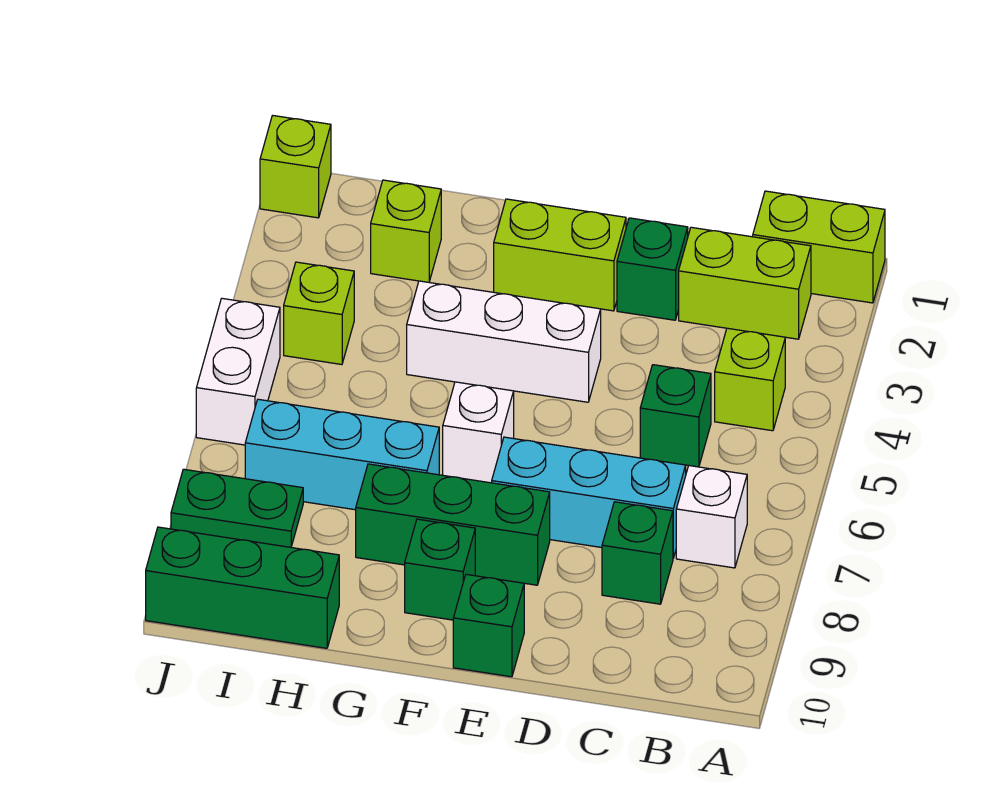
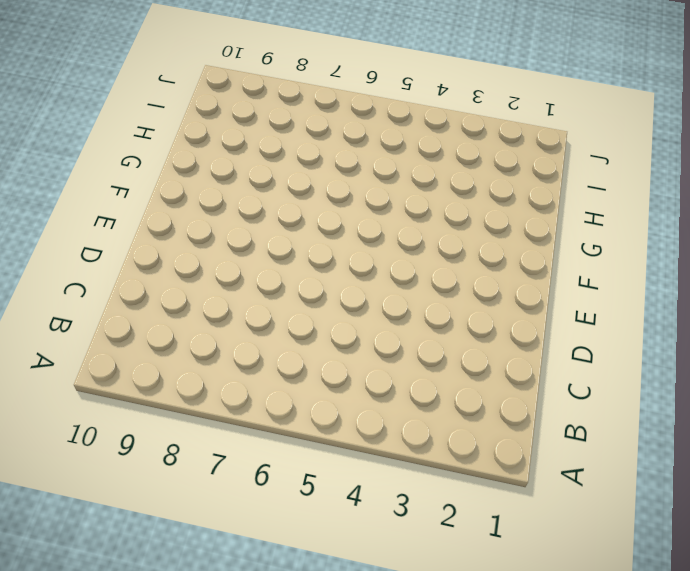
none -> lime brick A1:B1 level 1
none -> lime brick B2:C2 level 1
none -> lime brick B4 level 1

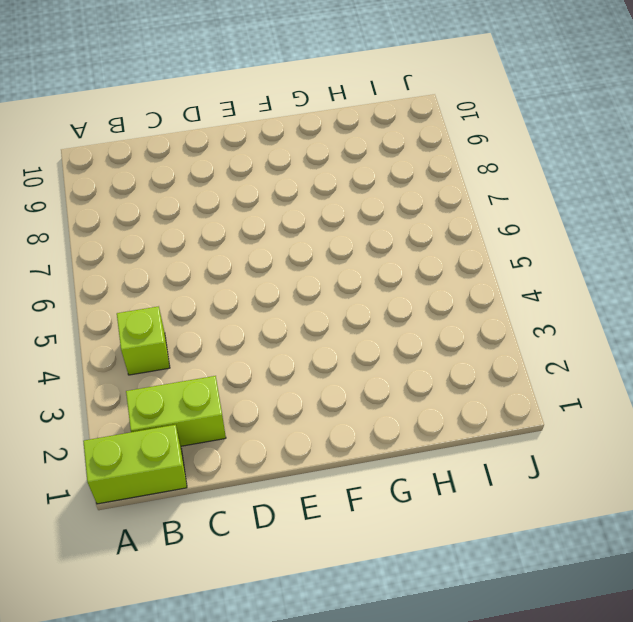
none -> white brick B7 level 1
none -> green brick C5 level 1
none -> cyan brick C7:E7 level 1

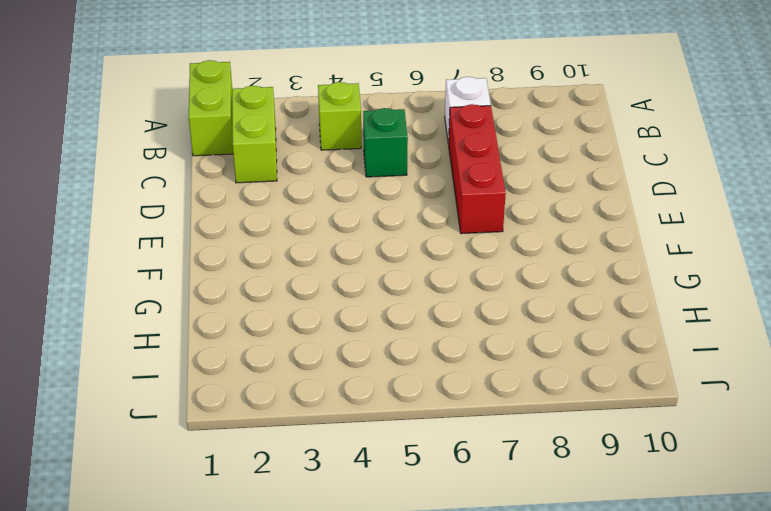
red brick C7:E7 level 1 -> cyan brick C7:E7 level 1
none -> green brick C8 level 1
none -> green brick D2 level 1
none -> lime brick E2:F2 level 1

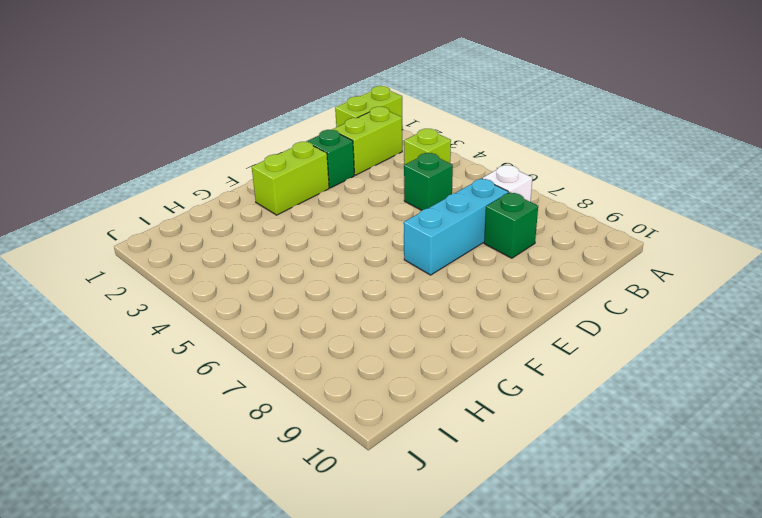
none -> white brick E4:G4 level 1
none -> green brick E8:G8 level 1
none -> green brick E10 level 1

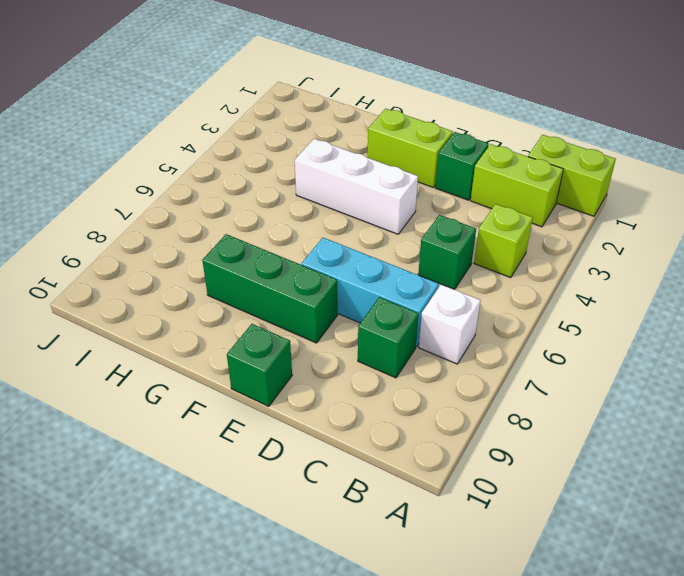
none -> white brick F6 level 1
none -> green brick F9 level 1
none -> cyan brick G7:I7 level 1

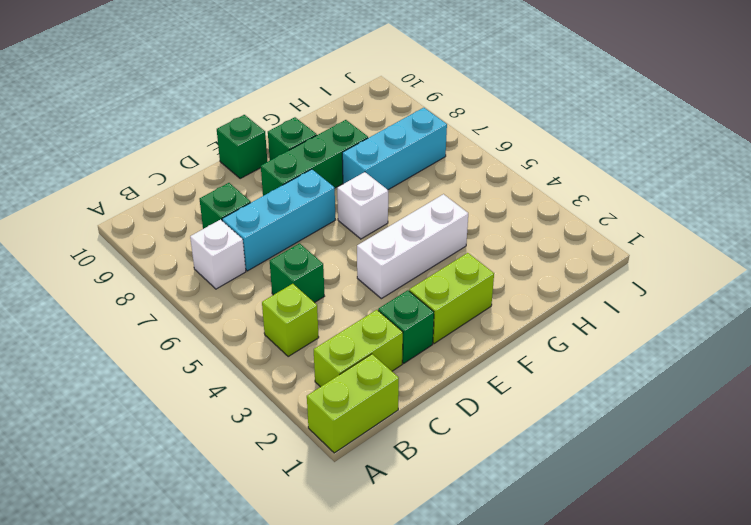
none -> lime brick H2 level 1
none -> green brick H10:J10 level 1
none -> lime brick I4 level 1

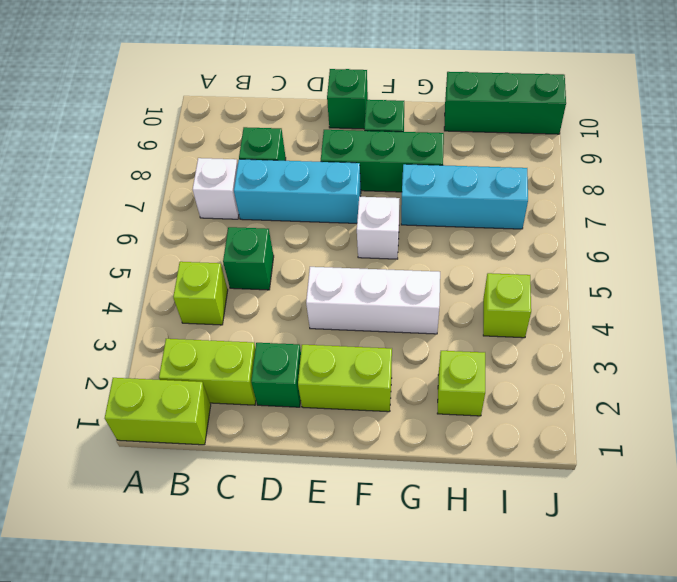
none -> green plate I8:J8 level 1
none -> lime brick J1 level 1
none -> white brick J5:J6 level 1

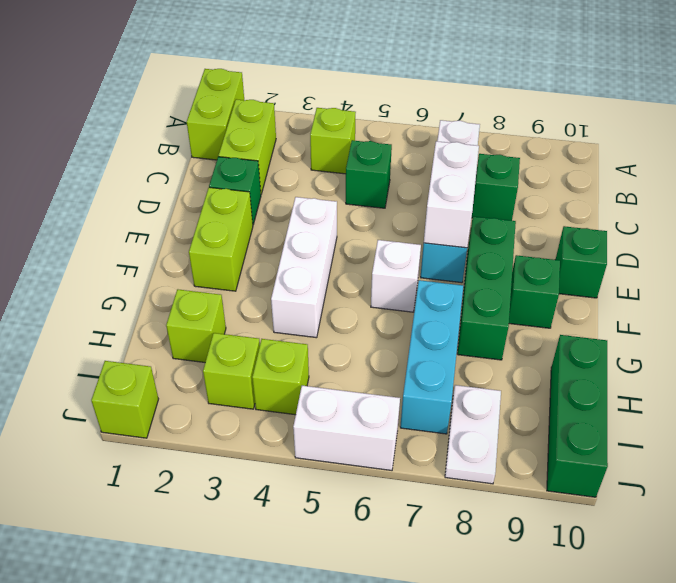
white brick D7:E7 level 2 -> none
lime brick I3 level 1 -> none
white plate I8:J8 level 1 -> green plate I8:J8 level 1

